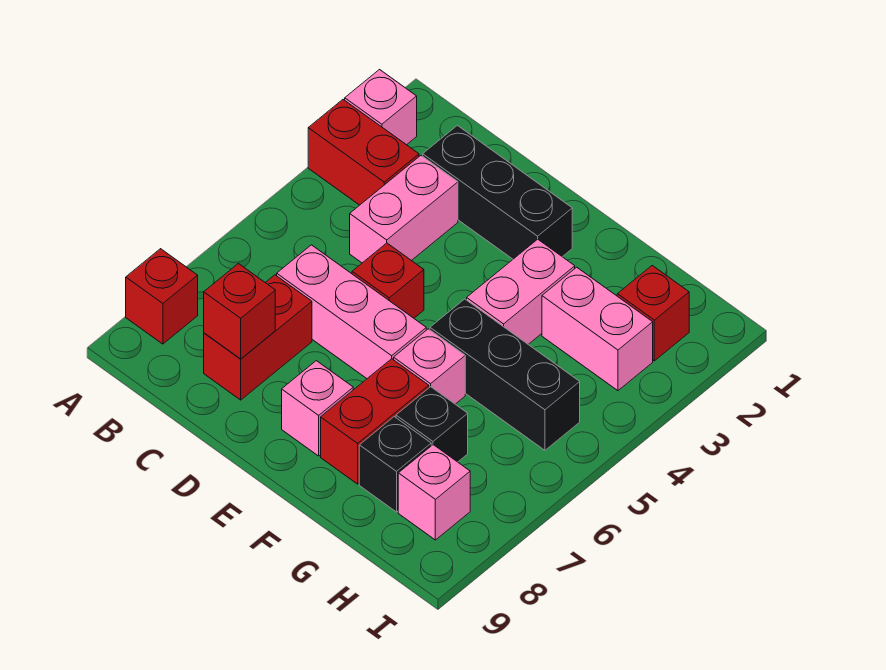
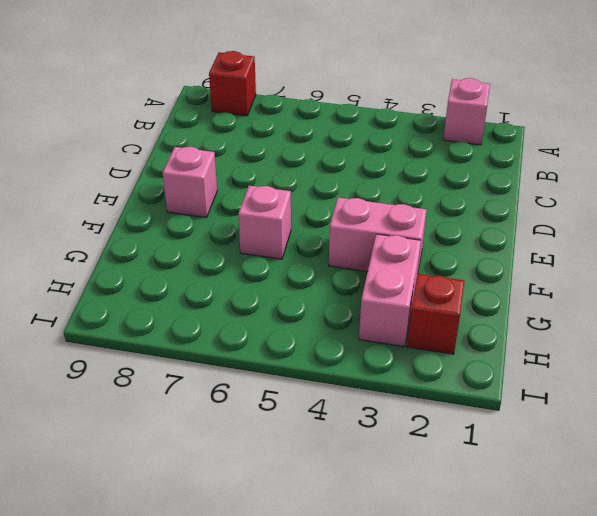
none -> red brick A3:B3 level 1
none -> black brick C2:E2 level 1
none -> pink brick C3:C4 level 1

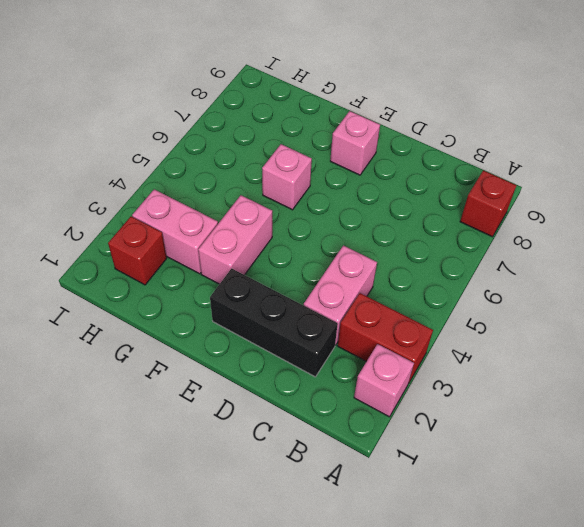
none -> pink brick C6:E6 level 1
none -> red brick C7:C8 level 1
none -> red brick D5 level 1

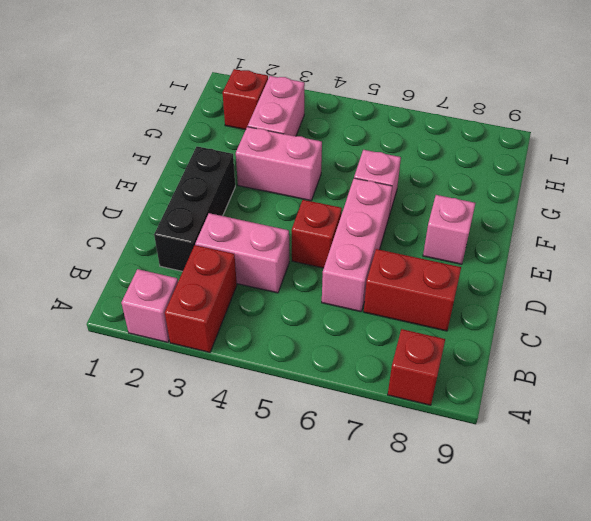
none -> black brick F5:H5 level 1
none -> red brick F7:F8 level 1
none -> black brick G7 level 1

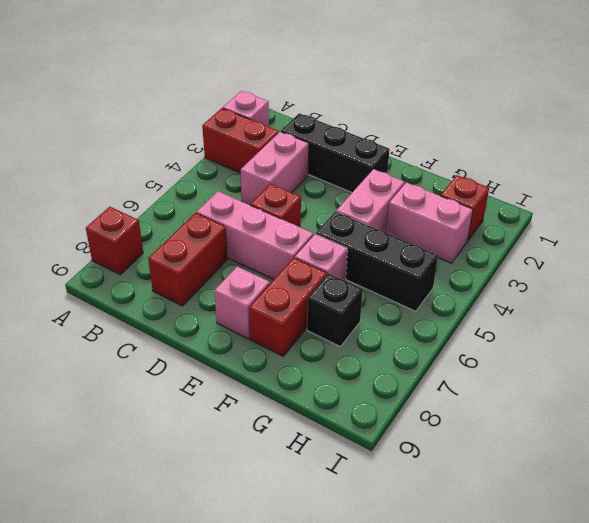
none -> black brick G8 level 1
none -> pink brick H8 level 1
none -> red brick C8 level 2

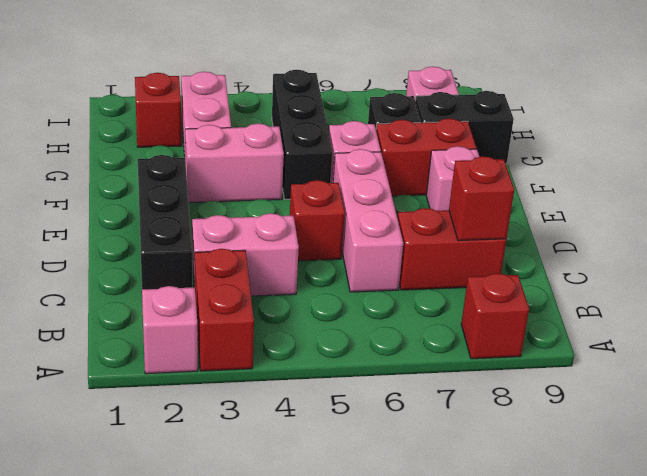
black brick G8:G9 level 1 -> black brick G8 level 1

